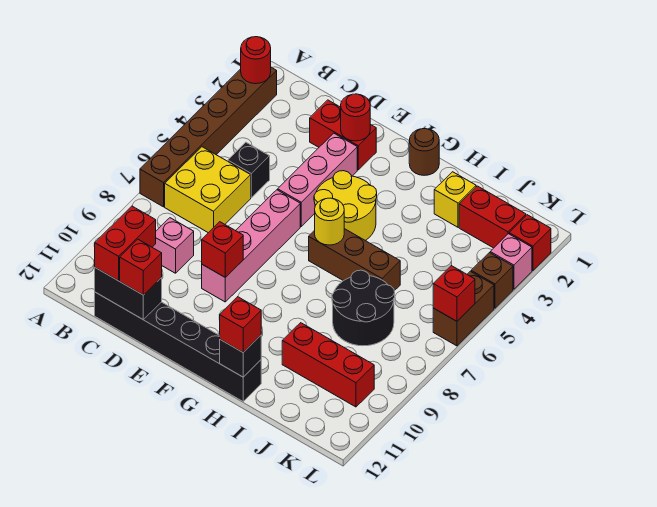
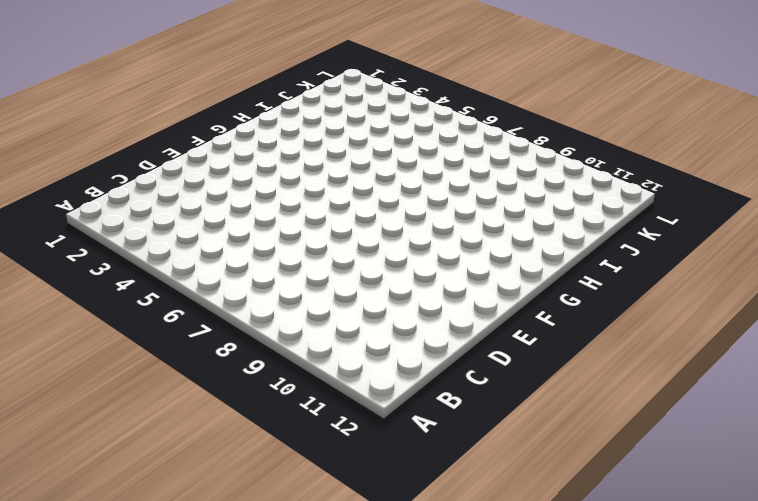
none -> brown brick A2:A7 level 1
none -> yellow brick B6:C7 level 1
none -> black brick C5 level 1

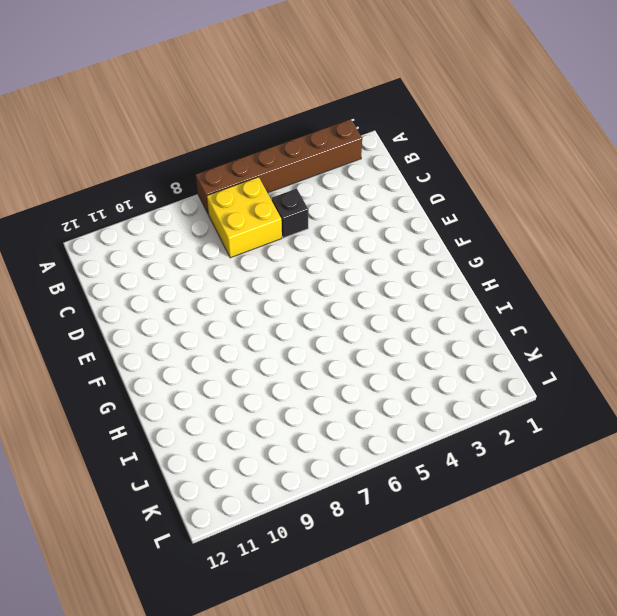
none -> pink brick C9 level 1
none -> black brick C12:H12 level 1
none -> red brick D2:E2 level 1

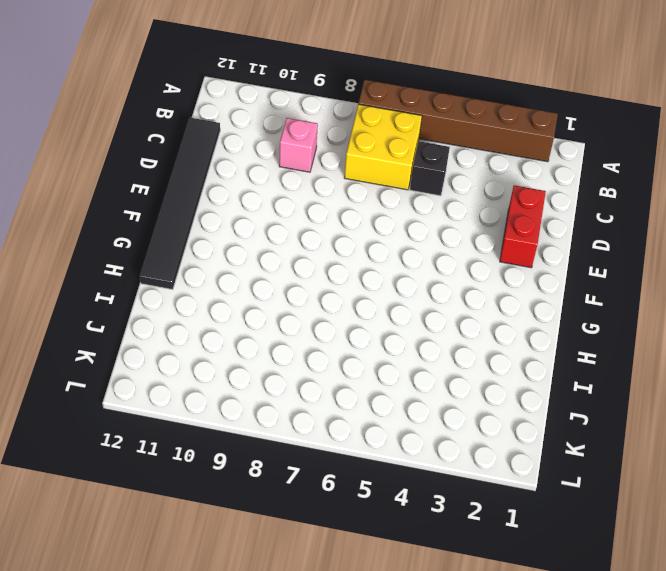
black tile C12:H12 level 1 -> black brick C12:H12 level 1
none -> pink brick E3:E5 level 1
none -> pink brick E6:E9 level 1
none -> yellow round brick F4:G5 level 1

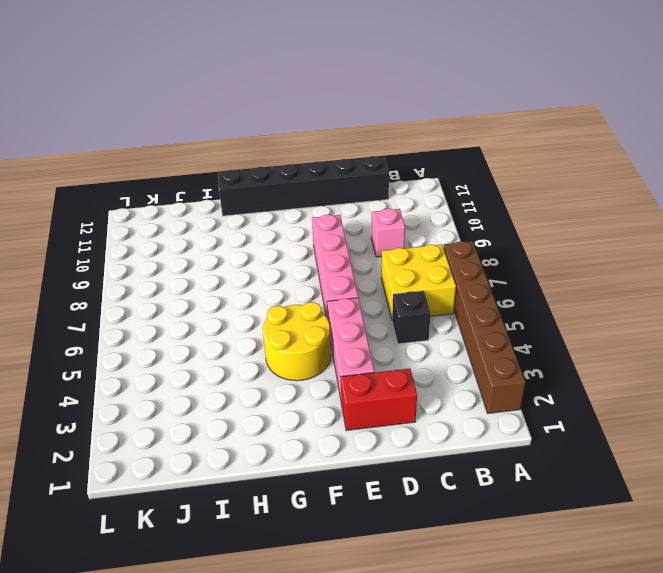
none -> brown round brick G1 level 1
none -> brown brick G6:I6 level 1
none -> yellow brick I2 level 1

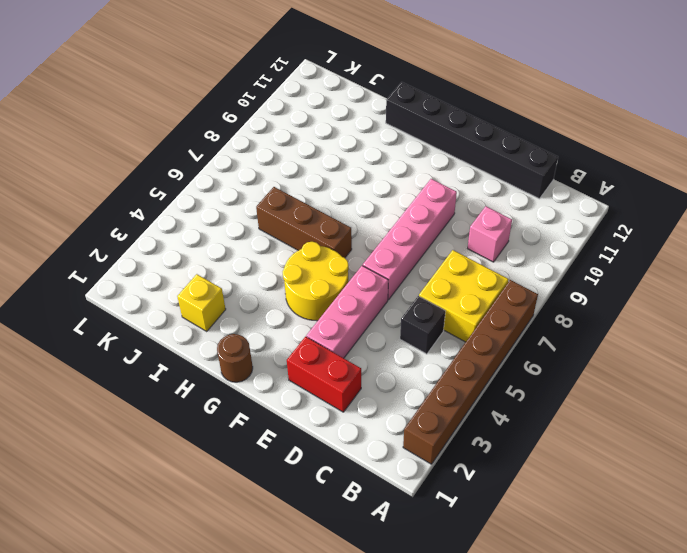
none -> black round brick I7:J8 level 1
none -> red brick I10:K10 level 1
none -> red brick J2:K2 level 1

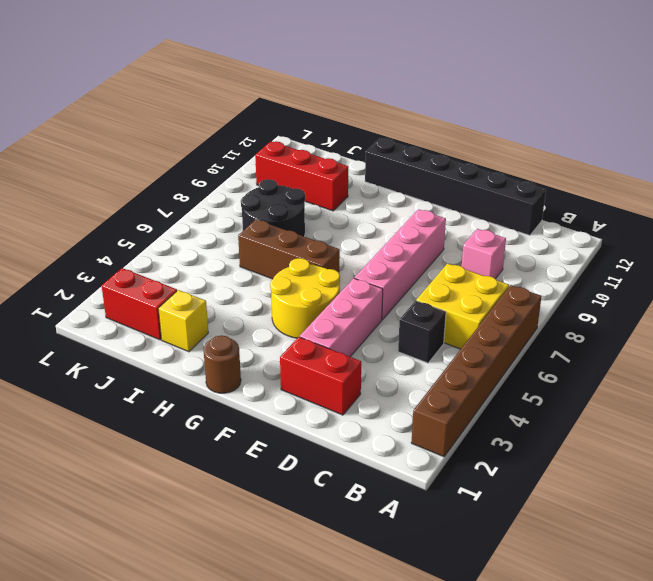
none -> red brick L2 level 1
none -> pink brick L3 level 1
none -> brown brick L4 level 1

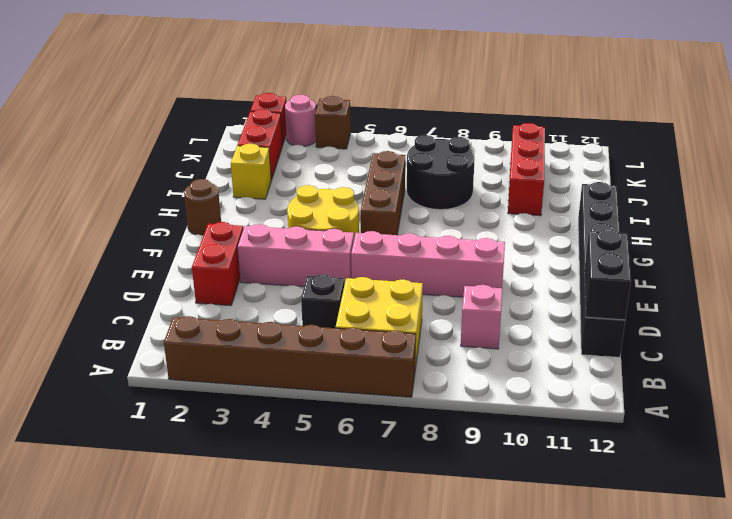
pink round brick L3 level 1 -> pink brick L3 level 1
none -> brown brick L5:L6 level 1
none -> red round brick A2 level 2
none -> red round brick E2 level 2

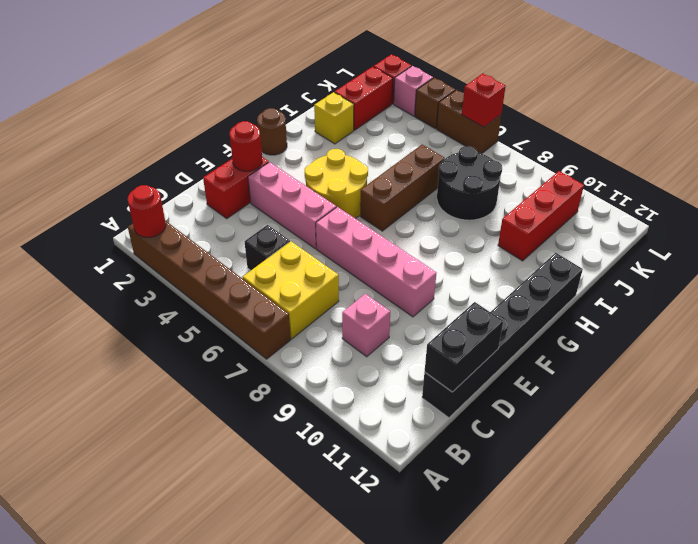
none -> red brick E9 level 2
none -> yellow round brick G6 level 2
none -> black brick H12 level 2

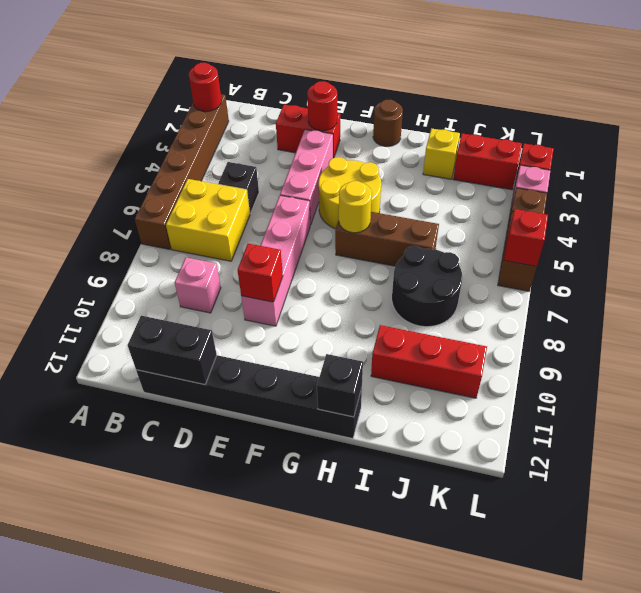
none -> red brick C11:C12 level 3
none -> red brick D12 level 3
none -> red brick H12 level 3

